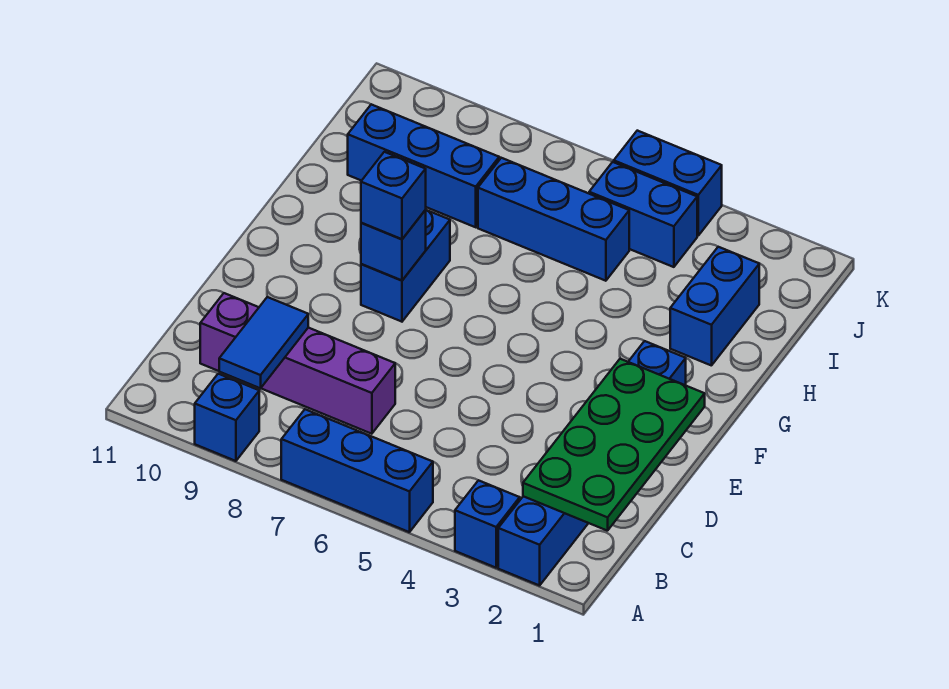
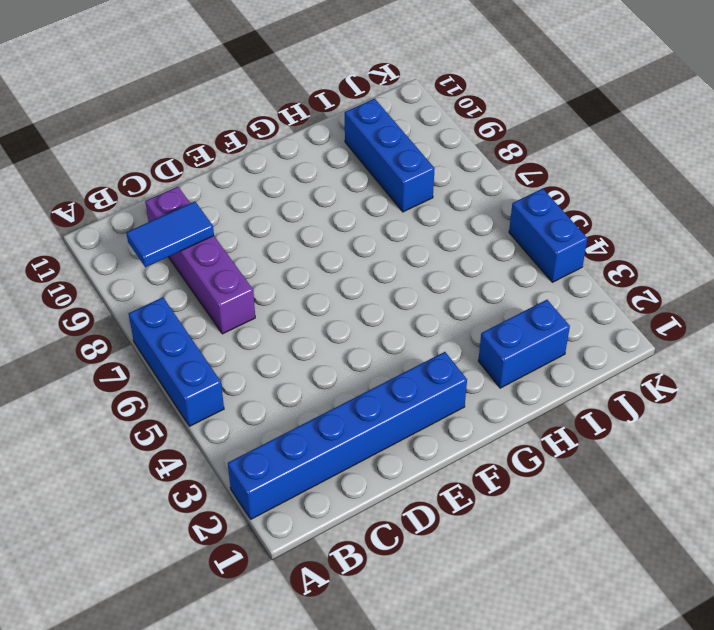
none -> blue brick A3 level 1
none -> blue brick A9 level 1
none -> blue brick F8:G8 level 1

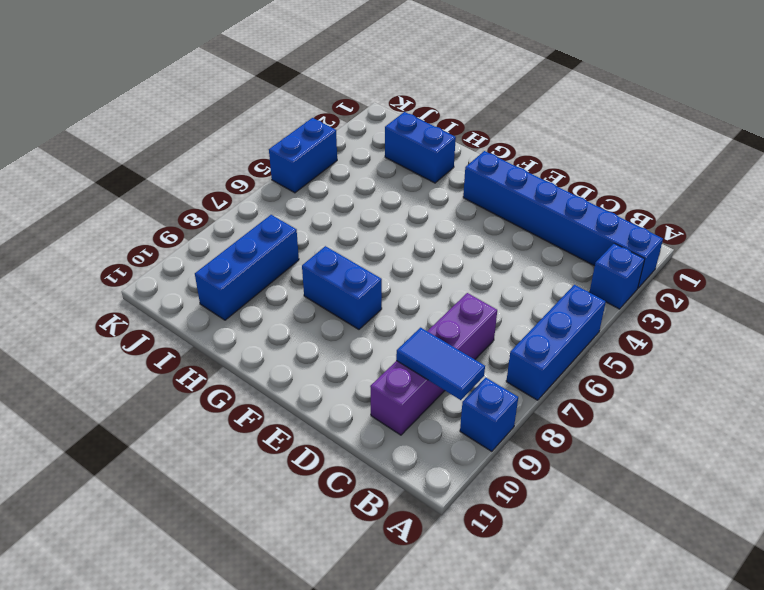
none -> blue brick I5:I7 level 1
none -> blue brick J4:J5 level 1
none -> green plate B1:E2 level 2

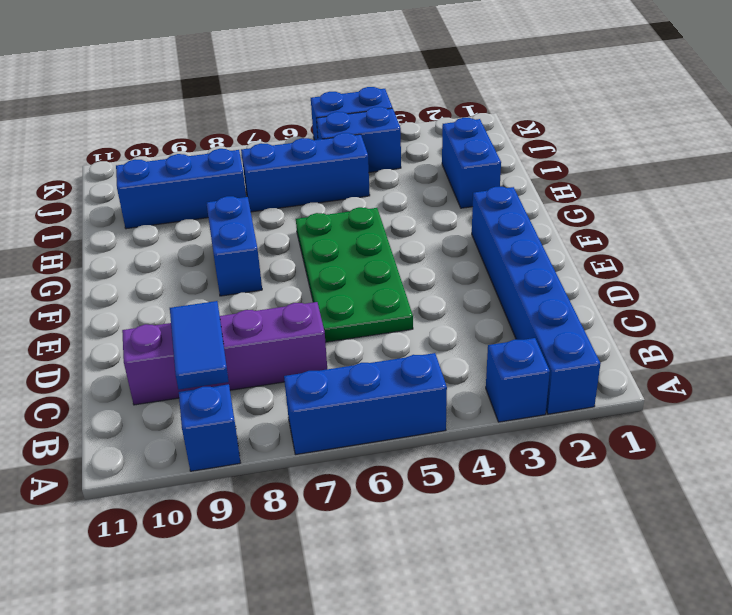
green plate D5:G6 level 1 -> green plate B1:E2 level 2
none -> blue brick F8 level 2
none -> blue brick F8 level 3

